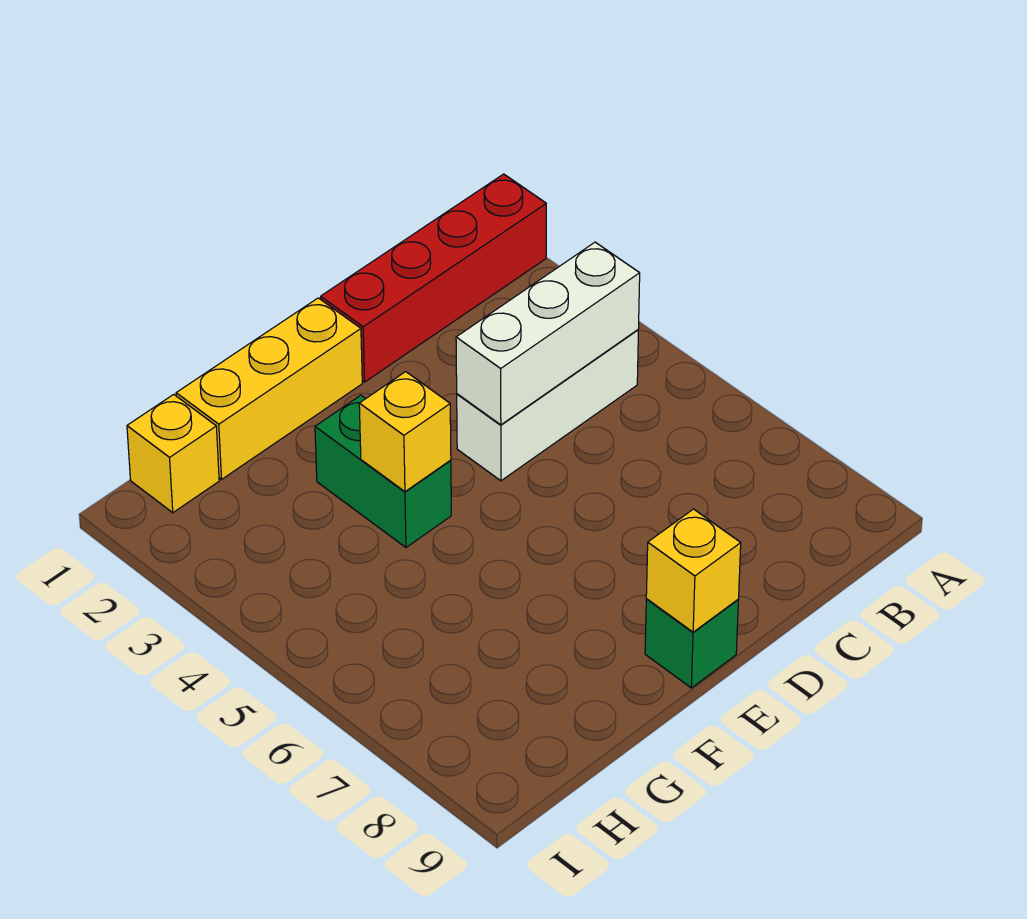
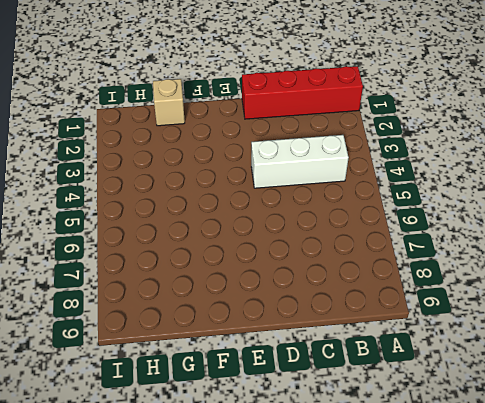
tan brick G1 level 1 -> yellow brick E1:G1 level 1
none -> green brick E9 level 1
none -> green brick F3:F4 level 1

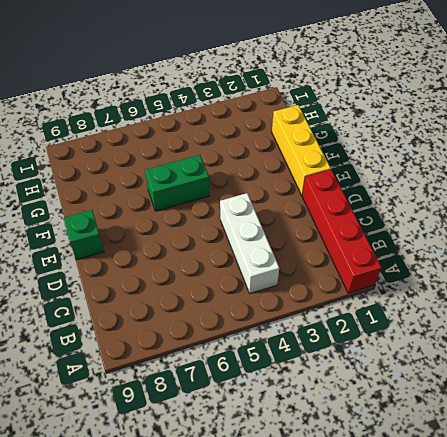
green brick F5:F6 level 1 -> green brick F3:F4 level 1
none -> yellow brick H1 level 1
none -> white brick B4:D4 level 2

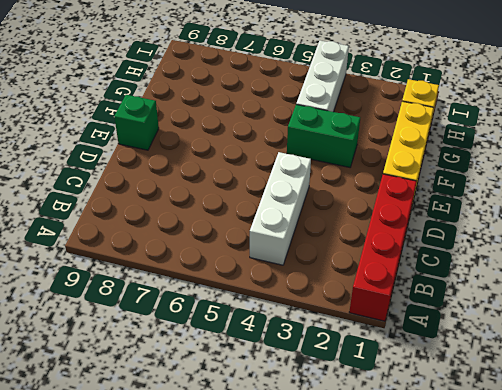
white brick G4:I4 level 1 -> white brick B4:D4 level 2
none -> yellow brick E9 level 2
none -> yellow brick F4 level 2

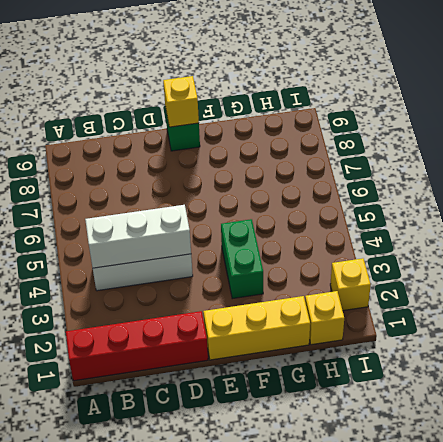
yellow brick I2 level 1 -> yellow brick F4 level 2

